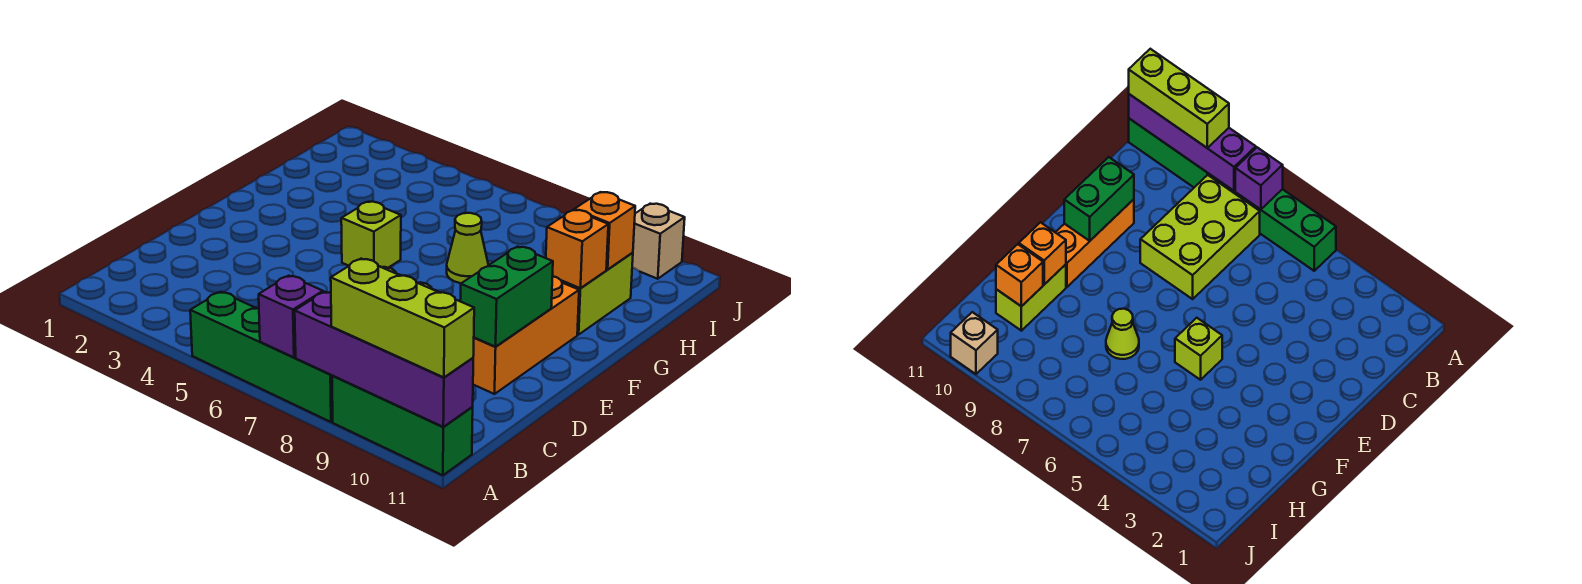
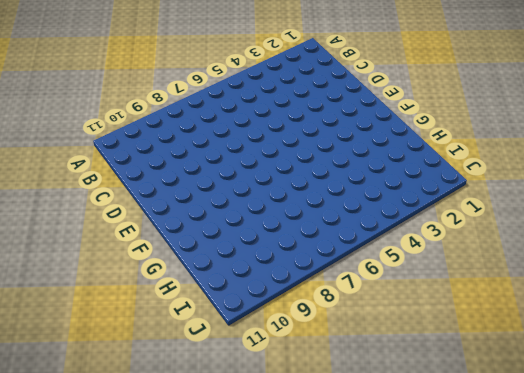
none -> green brick A5:A8 level 1
none -> green brick A9:A11 level 1
none -> lime brick B7:D8 level 1

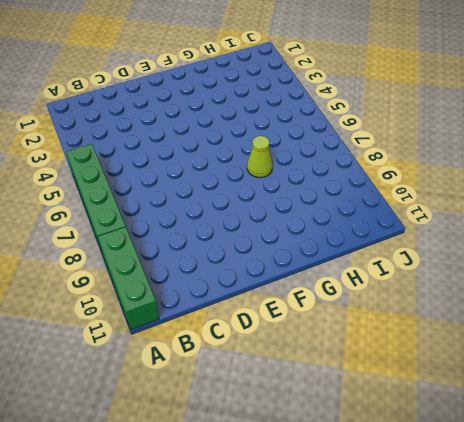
none -> lime brick B7:D8 level 1
none -> orange brick D10:F10 level 1
none -> lime brick F5 level 1

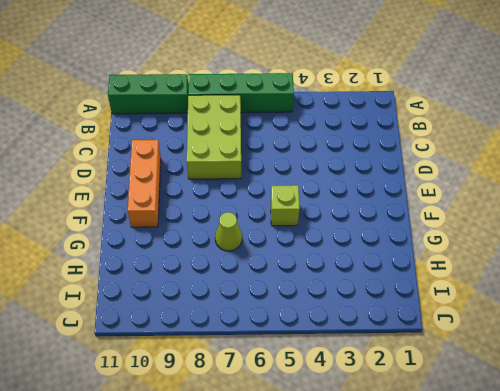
none -> lime brick G10:H10 level 1
none -> tan brick J10 level 1
none -> purple brick A7 level 2

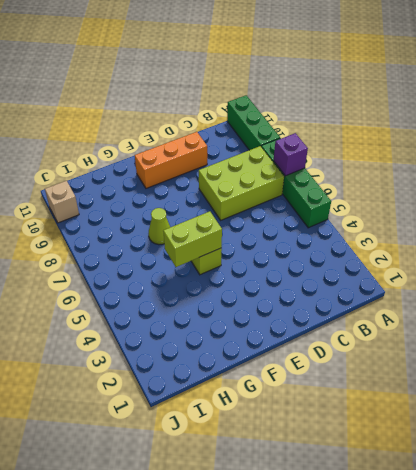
lime brick F5:G5 level 2 -> lime brick G10:H10 level 1
none -> purple brick A8:A11 level 2
none -> green brick D10:E10 level 2
none -> orange brick G10 level 2

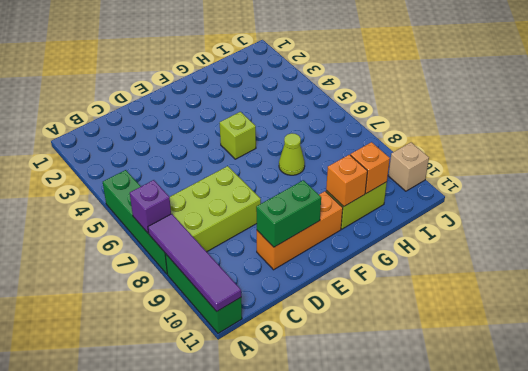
purple tile A8:A11 level 2 -> purple brick A8:A11 level 2
none -> lime brick A9:A11 level 3

